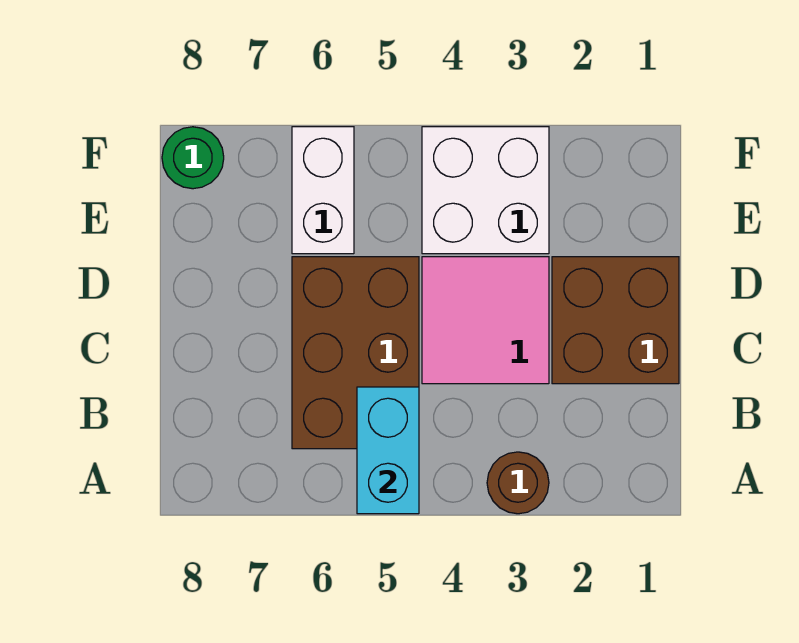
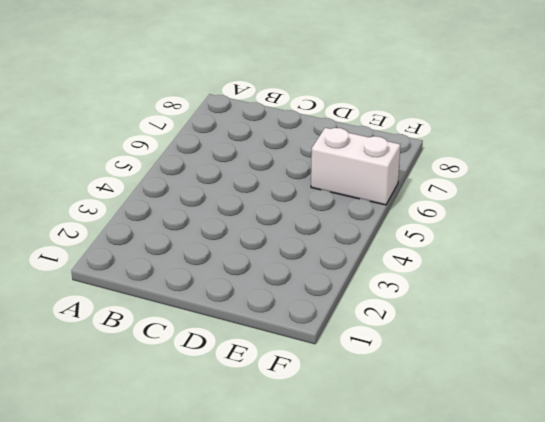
none -> brown round brick A3 level 1
none -> brown brick B5:D6 level 1

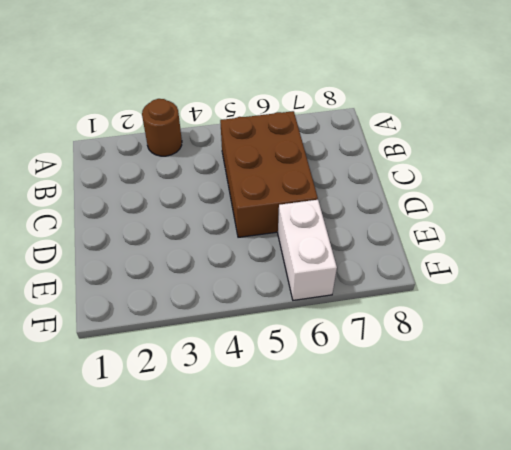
none -> brown brick C1:D2 level 1
none -> pink tile C3:D4 level 1

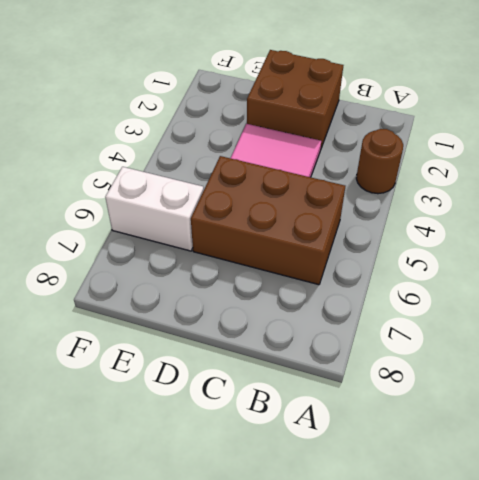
none -> white brick E3:F4 level 1
none -> green round brick F8 level 1

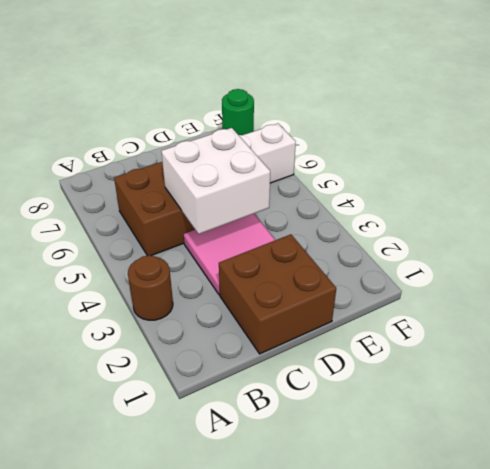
white brick C4:D5 level 2 -> white brick E3:F4 level 1
none -> cyan brick A5:B5 level 2

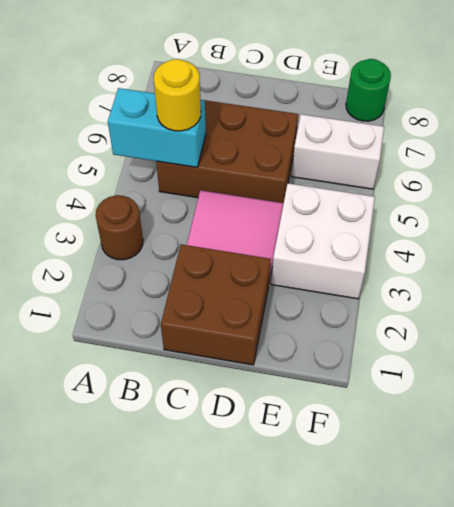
yellow round brick B5 level 3 -> none

